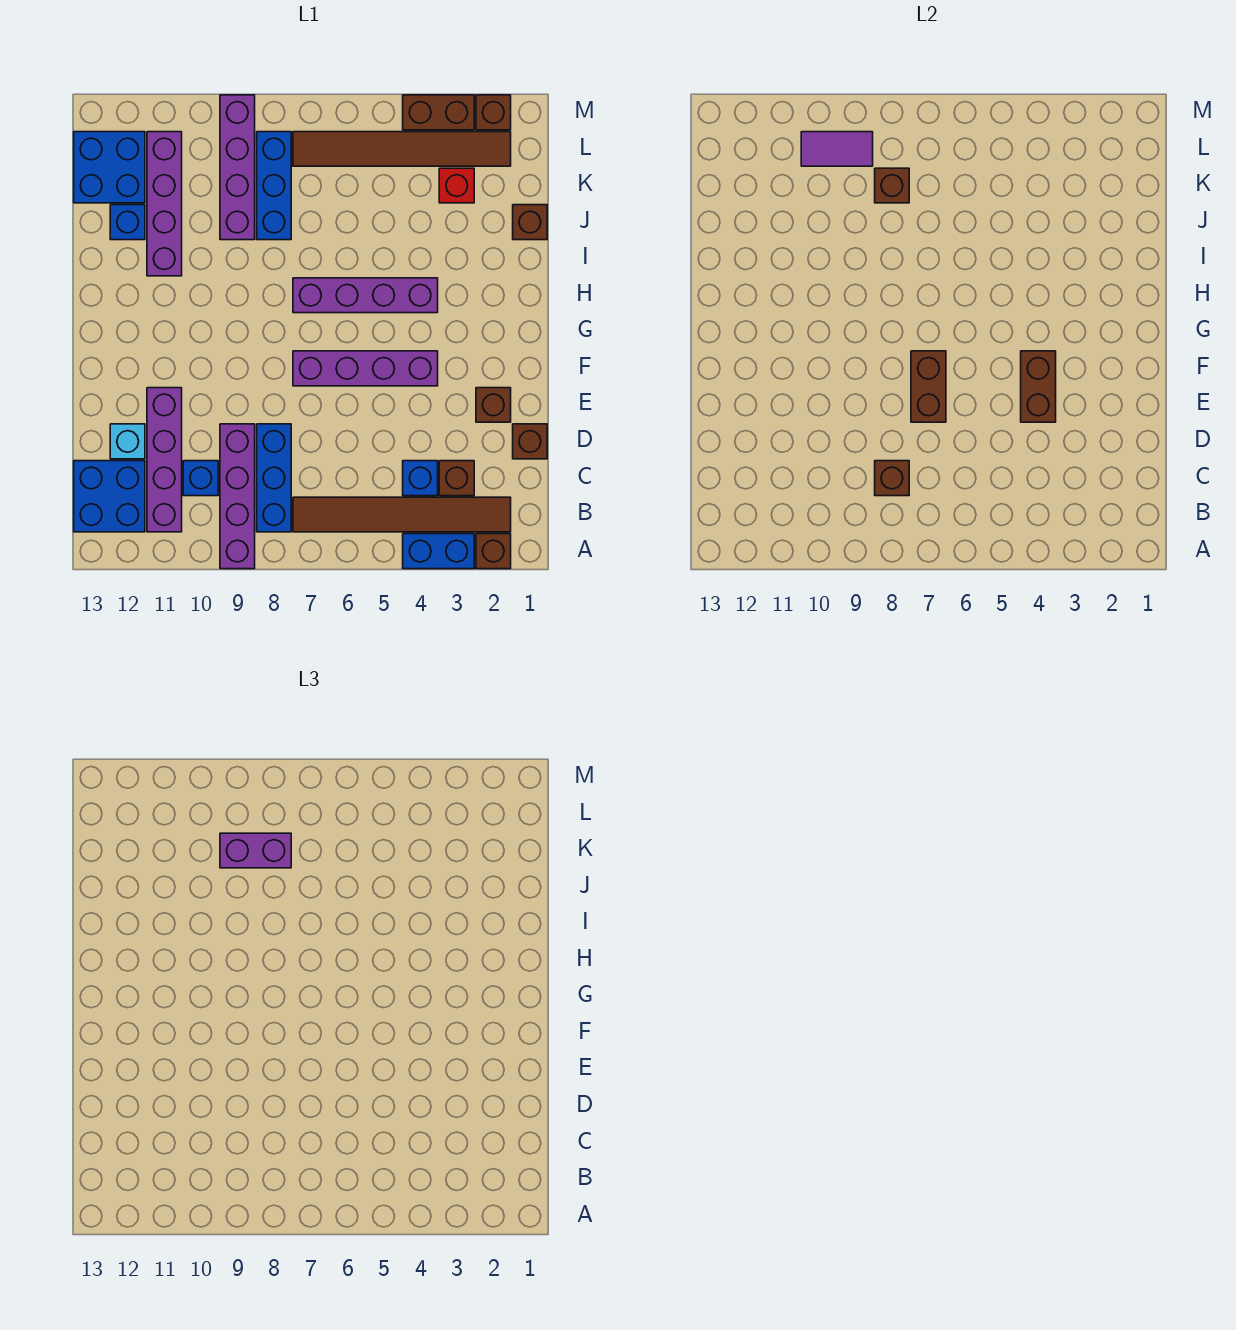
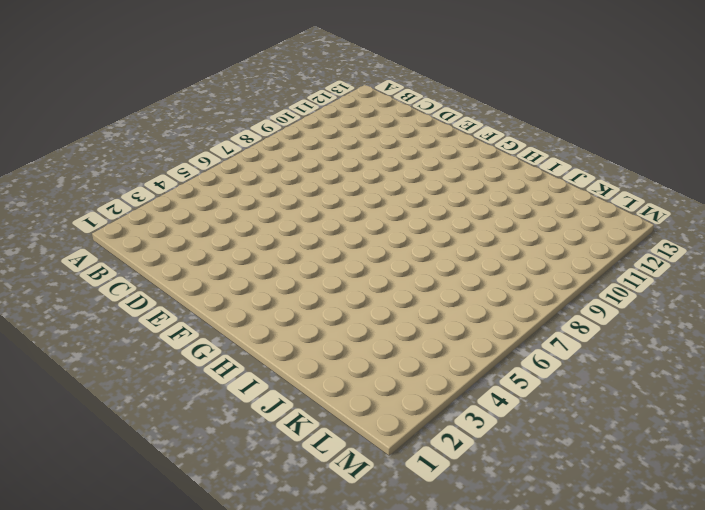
none -> brown brick A2 level 1
none -> blue brick A3:A4 level 1
none -> purple brick A9:D9 level 1
none -> brown tile B2:B7 level 1

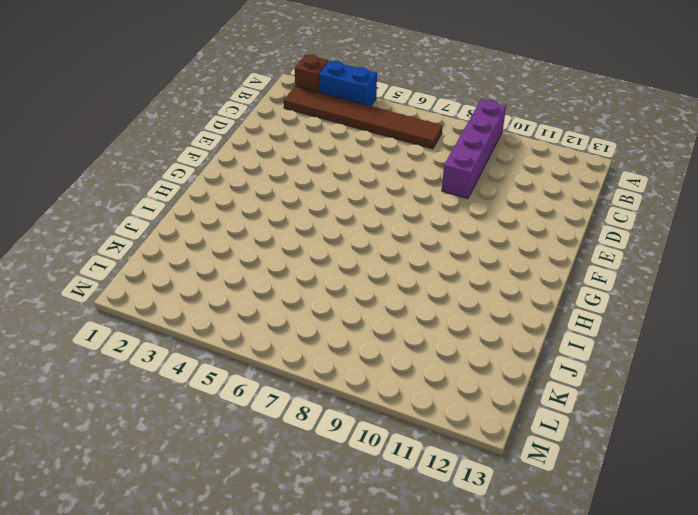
none -> blue brick B8:D8 level 1
none -> purple brick B11:E11 level 1
none -> blue brick B12:C13 level 1
none -> brown brick C3 level 1

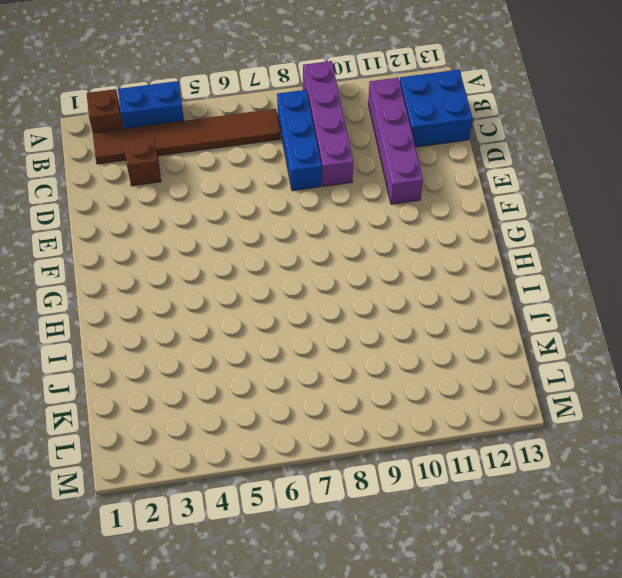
none -> blue brick C4 level 1
none -> blue brick C10 level 1
none -> brown brick D1 level 1
none -> cyan brick D12 level 1

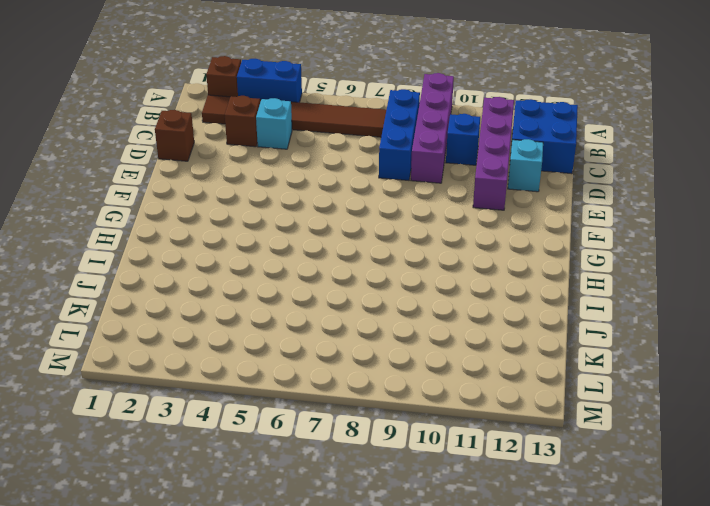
cyan brick C4 level 1 -> blue brick C4 level 1
none -> brown brick E2 level 1
none -> purple brick F4:F7 level 1
none -> purple brick H4:H7 level 1
none -> purple brick I11:L11 level 1

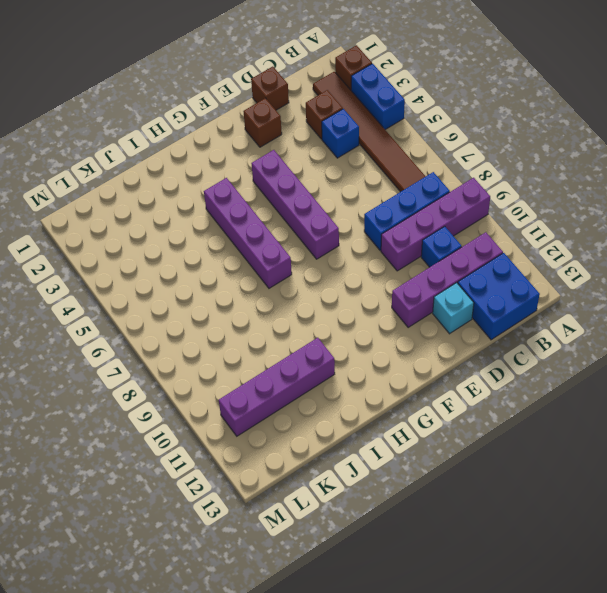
none -> brown brick J1 level 1
none -> blue brick J8:L8 level 1
none -> purple brick J9:M9 level 1
none -> blue brick J12 level 1

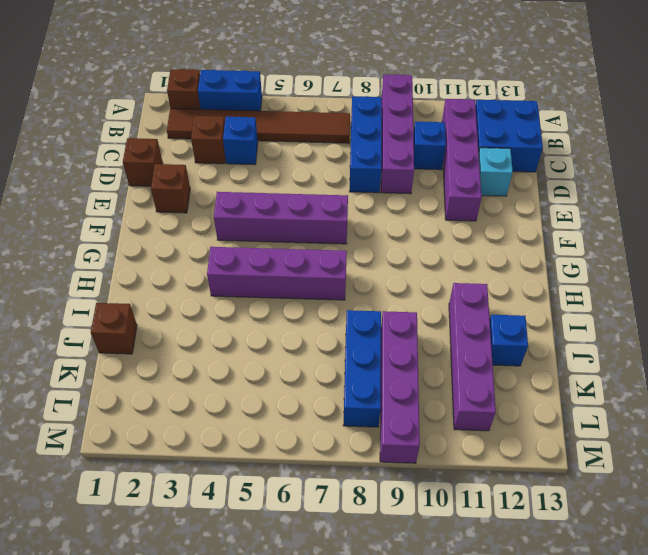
none -> red brick K3 level 1
none -> blue brick K12:L13 level 1
none -> brown tile L2:L7 level 1
none -> brown brick M2 level 1

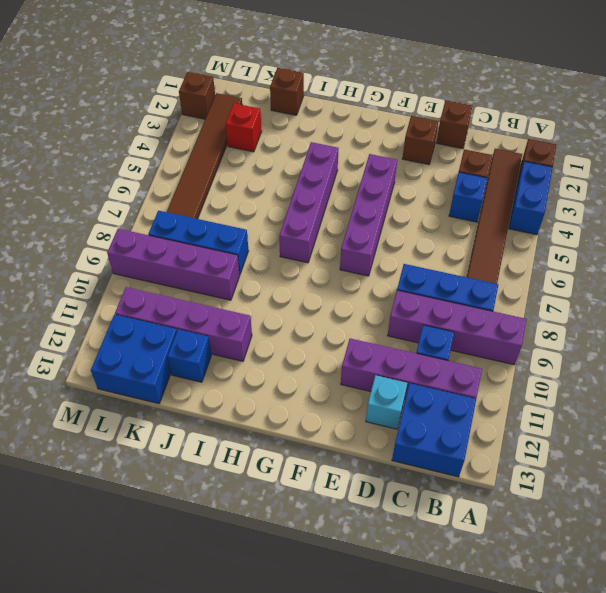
none -> brown brick M3:M4 level 1
none -> brown brick C8 level 2
none -> brown brick E4:F4 level 2
none -> brown brick E7:F7 level 2

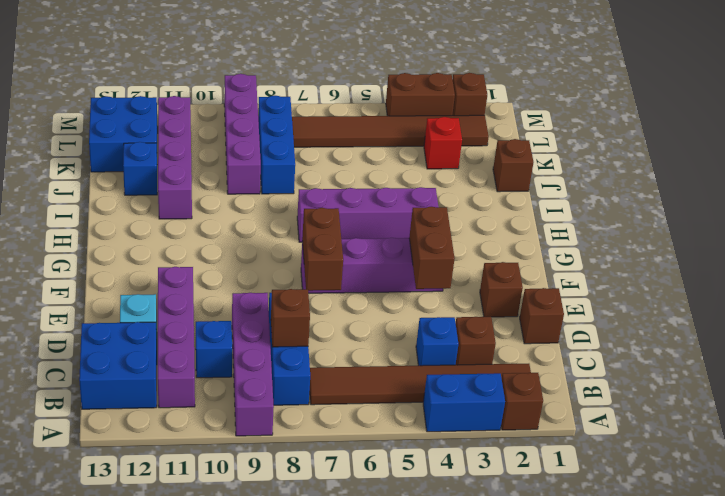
none -> brown brick K8 level 2
none -> purple tile L9:L10 level 2
none -> purple brick K8:K9 level 3

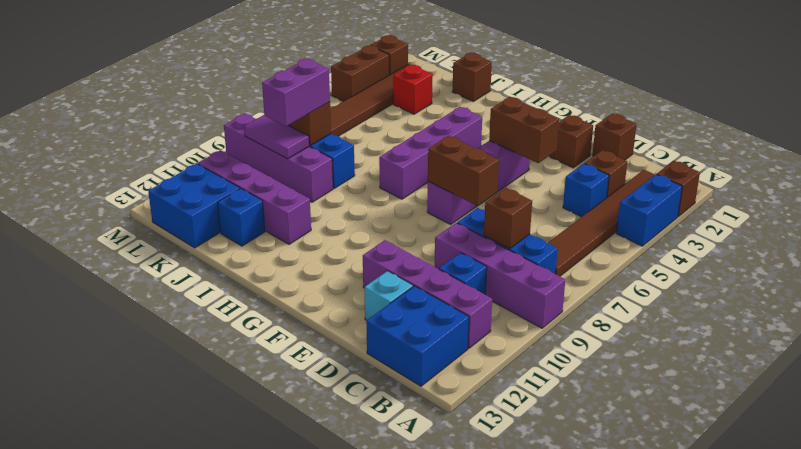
purple tile K9:L9 level 2 -> purple tile L9:L10 level 2

